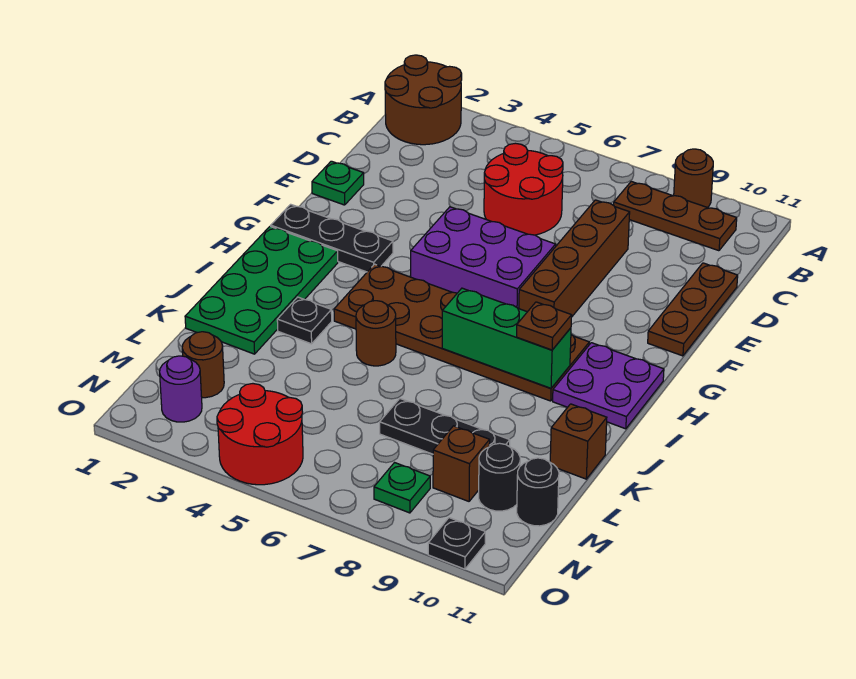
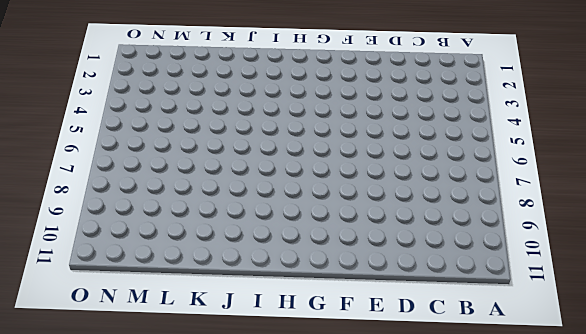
none -> brown round brick A1:B2 level 1
none -> brown round brick A9 level 1
none -> brown plate B8:B10 level 1

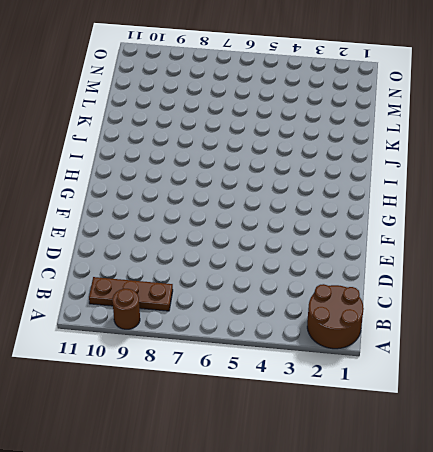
none -> red round brick C5:D6 level 1
none -> brown brick D8:G8 level 1
none -> brown plate D11:F11 level 1

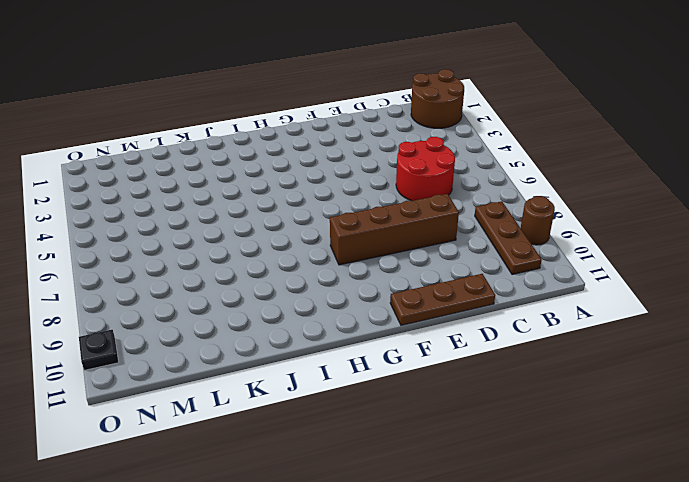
none -> green plate E1 level 1
none -> purple brick F5:G7 level 1
none -> black plate G1:G3 level 1

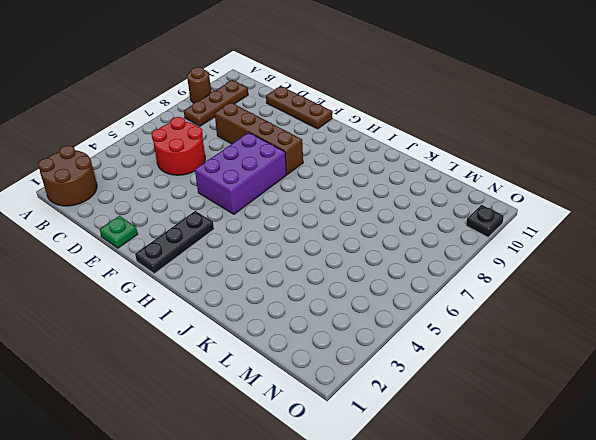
none -> green plate H1:K2 level 1
none -> brown plate H4:I9 level 1
none -> purple plate H10:I11 level 1

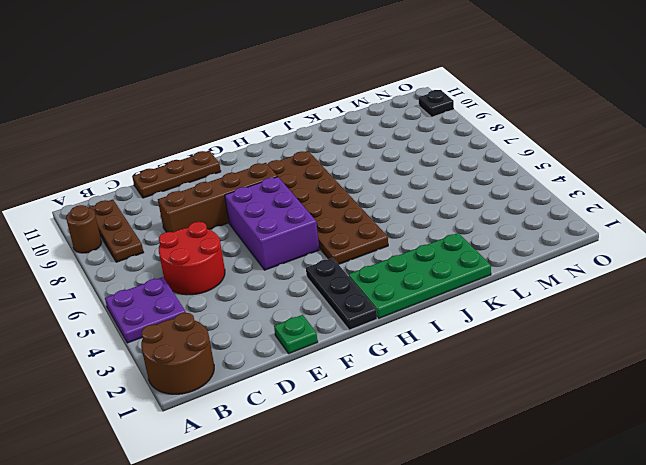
purple plate A4:B5 level 1 -> purple plate H10:I11 level 1
none -> black plate J3 level 1
none -> brown round brick J5 level 1
none -> brown brick K11 level 1

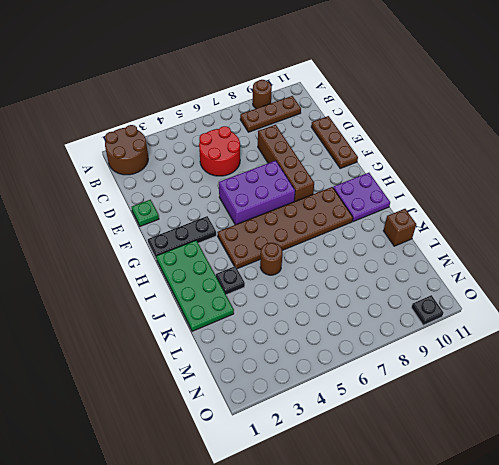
none -> black plate L7:L9 level 1
none -> brown round brick M2 level 1
none -> brown brick M9 level 1

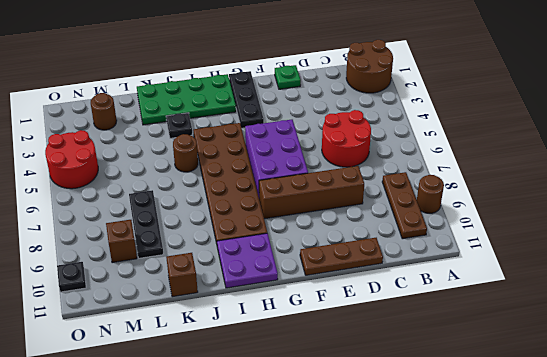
none -> black round brick M10 level 1
none -> black round brick M11 level 1
none -> purple round brick N2 level 1

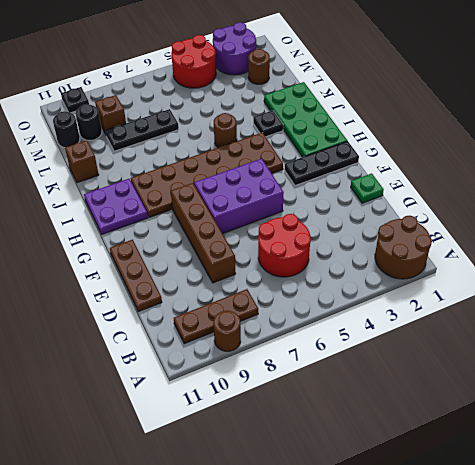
purple round brick N2:O3 level 1 -> purple round brick N2 level 1
none -> green plate N8 level 1
none -> green brick I7:I9 level 2
none -> brown plate I9 level 3

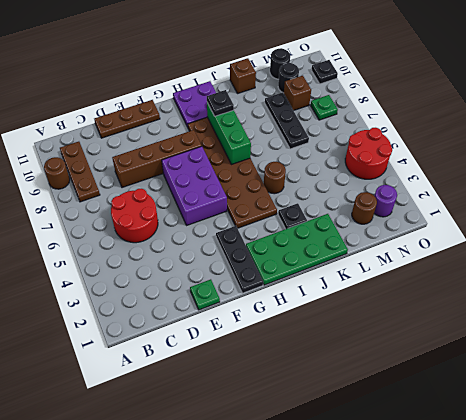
black plate I9 level 3 -> brown plate I9 level 3
none -> brown round brick A1:B2 level 1

